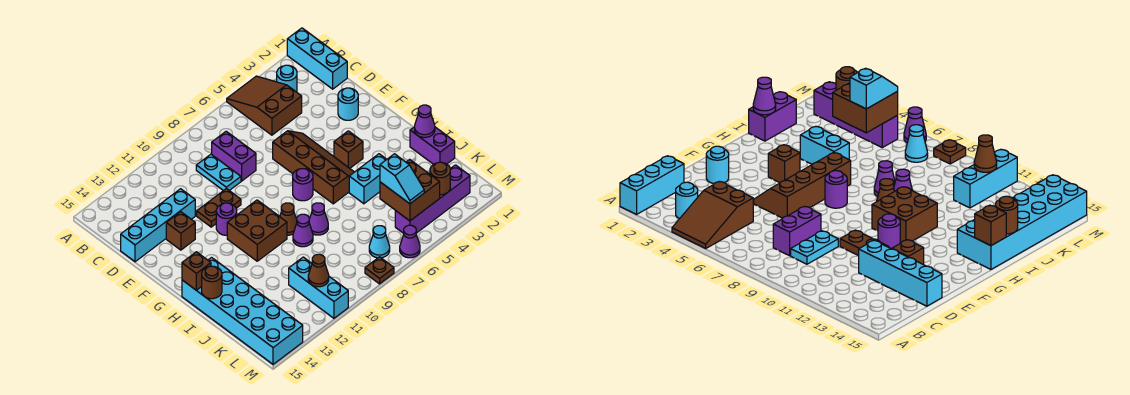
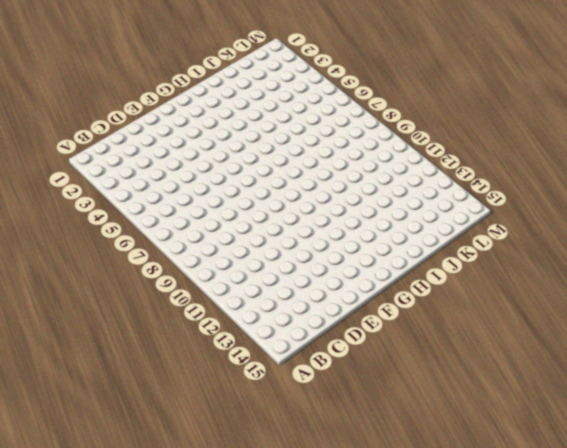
none -> cyan brick A1:C1 level 1
none -> brown slope A4:C5 level 1 top C
none -> cyan round brick B3 level 1
none -> purple brick C8:D8 level 1

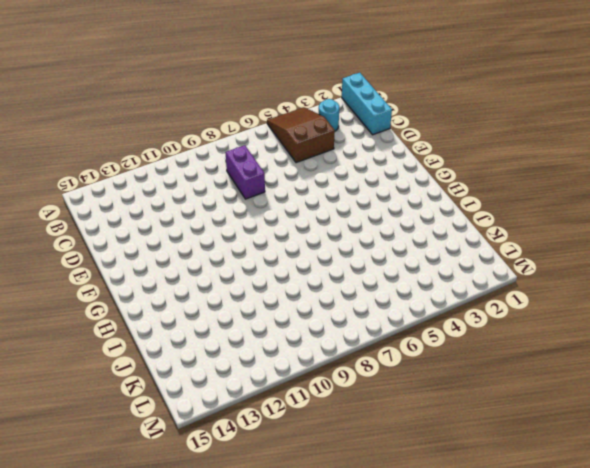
none -> cyan plate C9:D9 level 1
none -> cyan brick D12:D15 level 1
none -> cyan round brick E2 level 1
none -> brown slope E5:H6 level 1 top 6

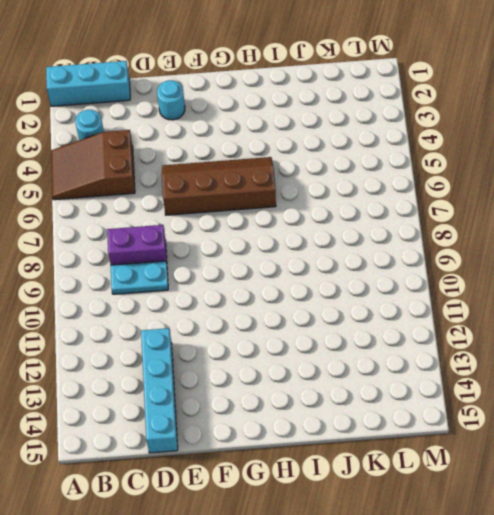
none -> brown plate E10:E11 level 1
none -> brown brick E13 level 1
none -> purple round brick F11 level 1
none -> brown brick G4 level 1

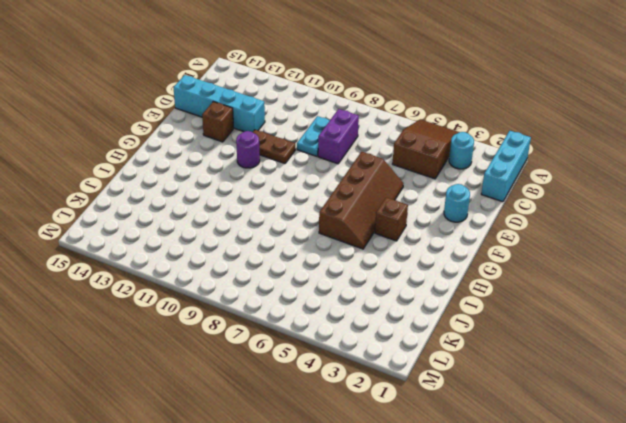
none -> purple round brick G7 level 1
none -> brown brick G10:H11 level 1
none -> brown cone H9 level 1
none -> cyan brick H14:M15 level 1

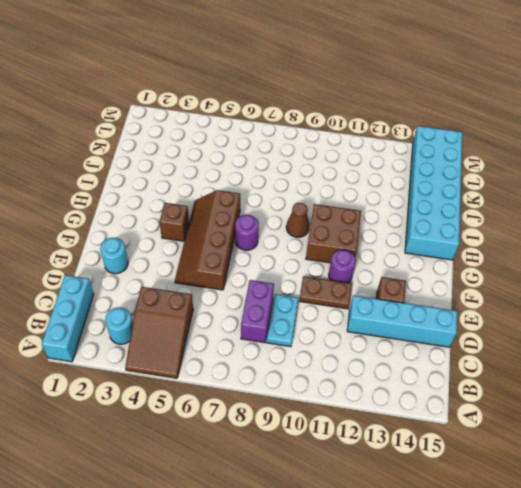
none -> purple brick I1:J1 level 1
none -> cyan brick I4:I5 level 1
none -> purple cone I8 level 1
none -> purple cone I9 level 1

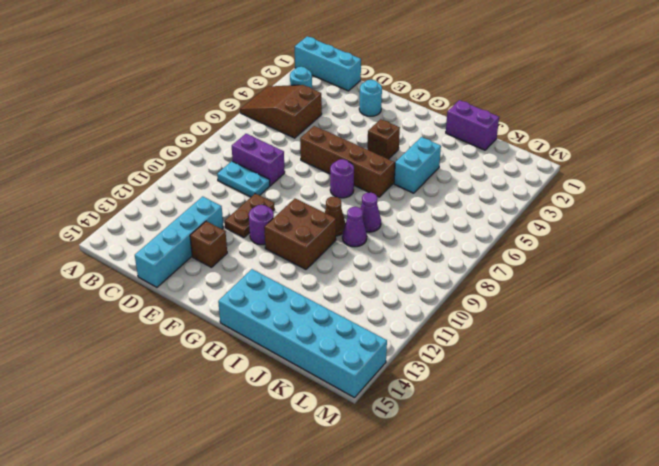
none -> cyan brick K11:M11 level 1
none -> purple brick L2:L5 level 1
none -> cyan cone L7 level 1
none -> purple cone M6 level 1

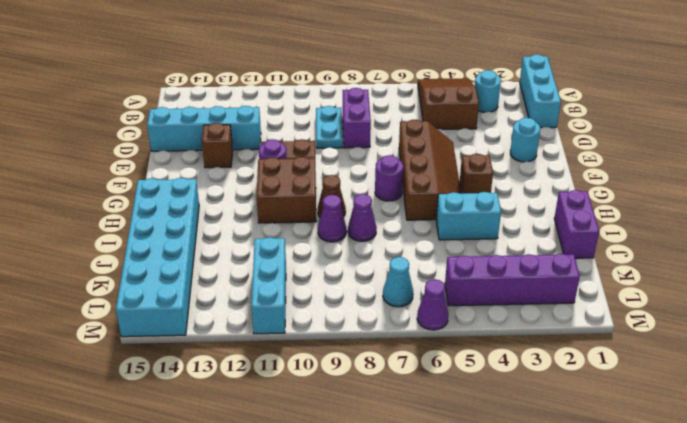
none -> brown plate M8 level 1
none -> brown brick H15 level 2
none -> purple cone I1 level 2
none -> brown round brick I15 level 2

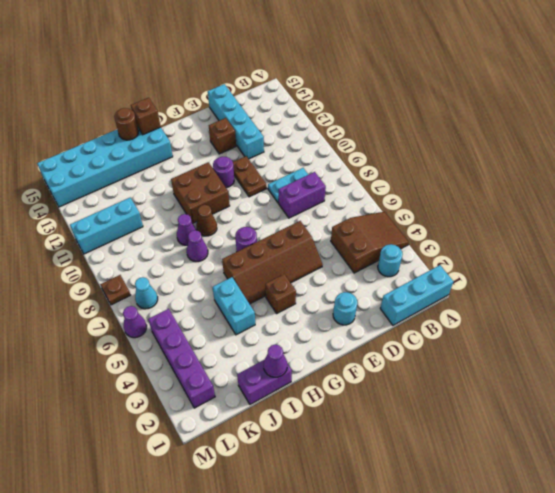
none -> brown brick K4:L5 level 2
none -> brown round brick L3 level 2
none -> brown cone L11 level 2
none -> cyan slope K5:L5 level 3 top K

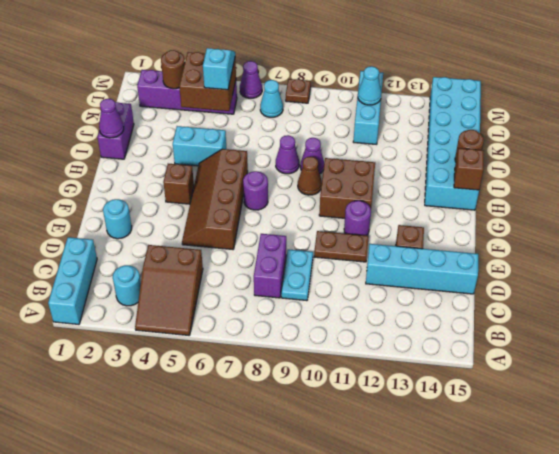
cyan cone L11 level 2 -> brown cone L11 level 2

